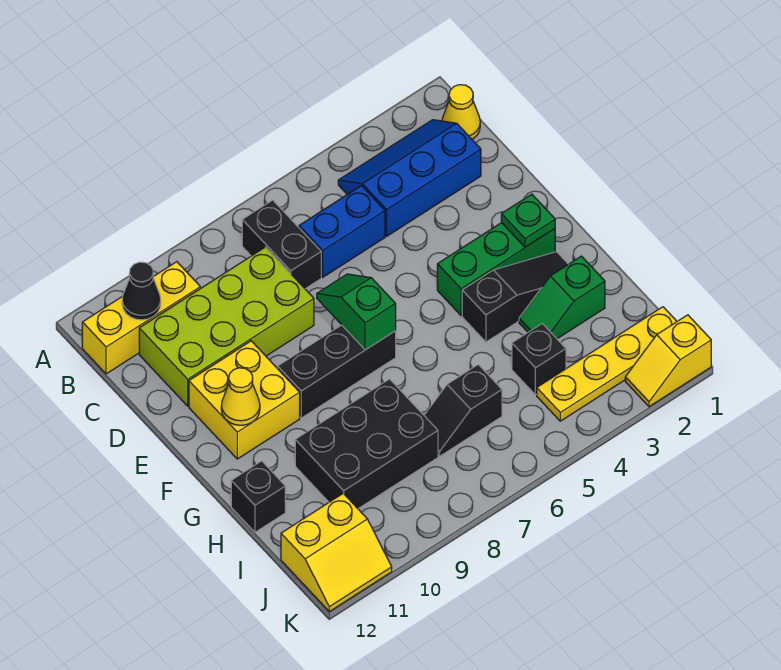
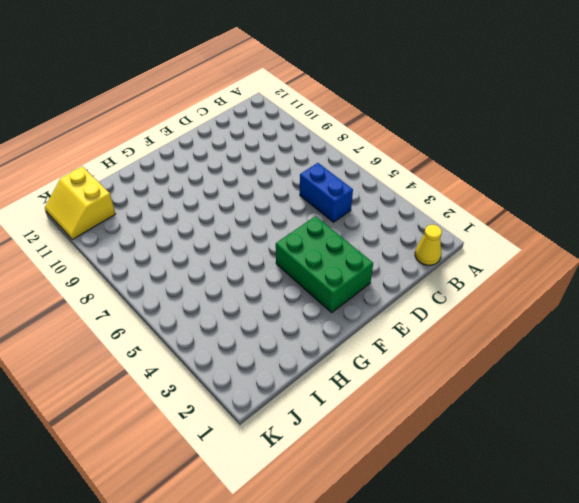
green brick E2:F4 level 1 -> green brick F2:F4 level 1
none -> blue slope B2:C4 level 1 top C
none -> black brick B7:C7 level 1
none -> yellow brick B10:B12 level 1

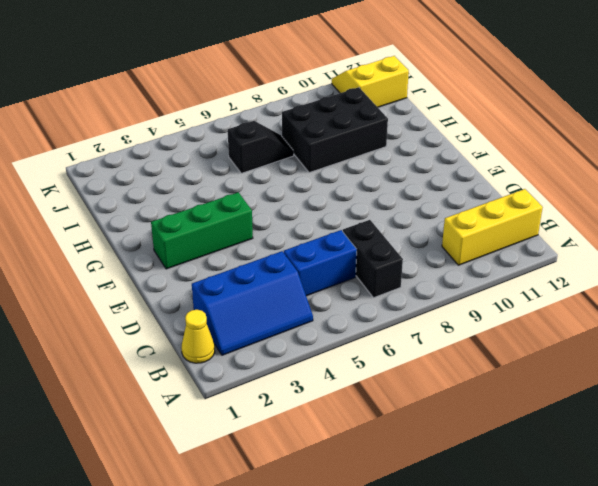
none -> lime brick C8:D11 level 1
none -> yellow brick E10:F11 level 1
none -> black brick F7:F9 level 1

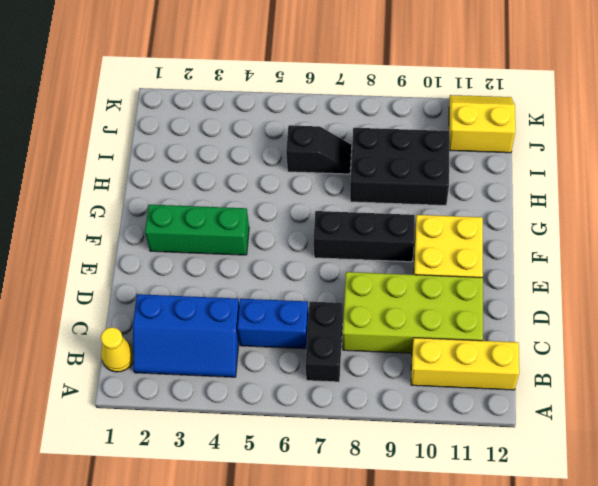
none -> black slope G2:G4 level 1 top 4
none -> green slope H2:H3 level 1 top 2
none -> black brick H12 level 1

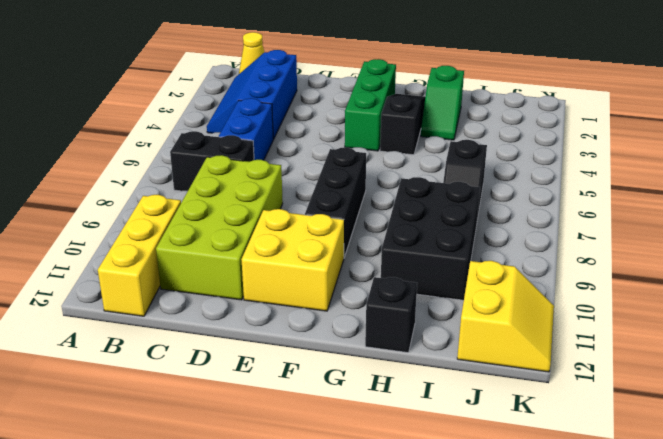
none -> black brick I4 level 1
none -> yellow plate J1:J4 level 1
none -> yellow slope K1:K2 level 1 top 1

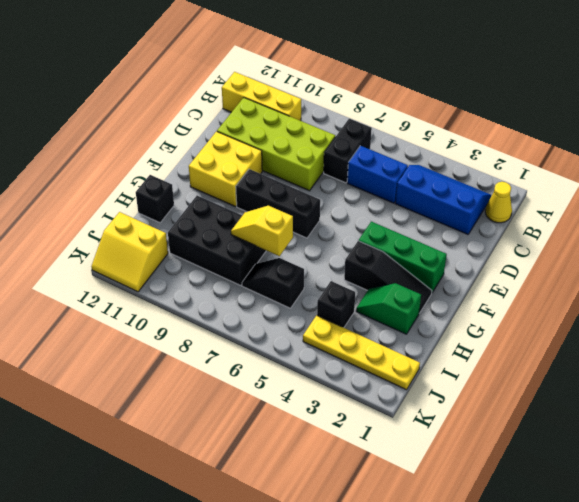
yellow slope H7:H8 level 2 top 7 -> yellow slope K1:K2 level 1 top 1
none -> black cone B11 level 2
none -> green slope E7:F7 level 2 top F
none -> green plate F2 level 2

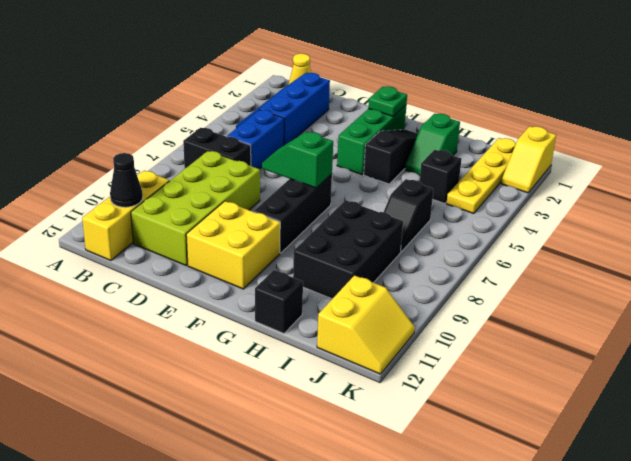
none -> yellow cone F11 level 2

